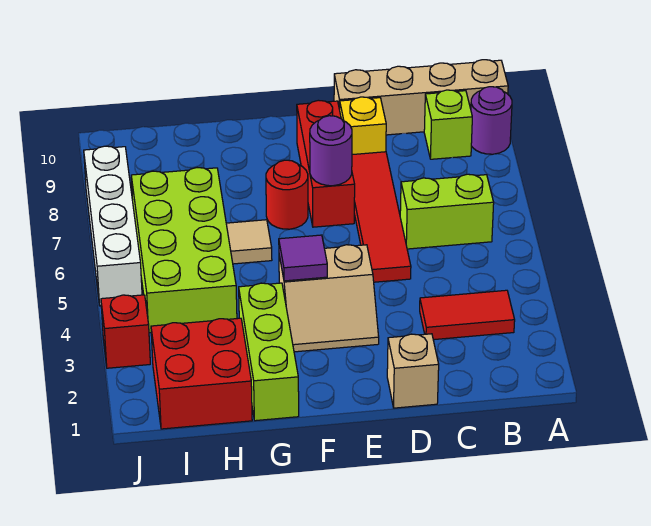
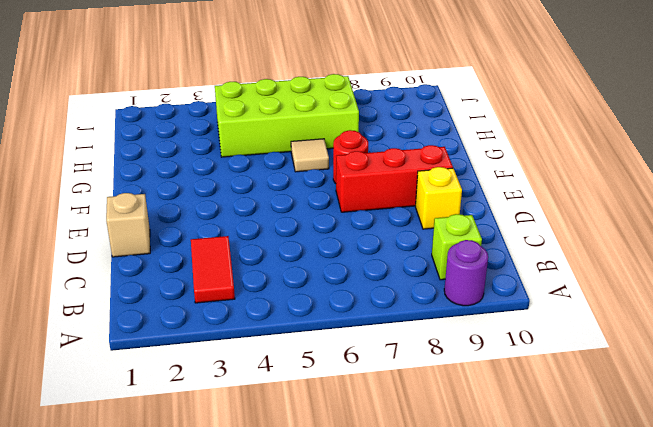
none -> tan brick A10:D10 level 1
none -> lime brick B6:C6 level 1
none -> red tile D5:D8 level 1

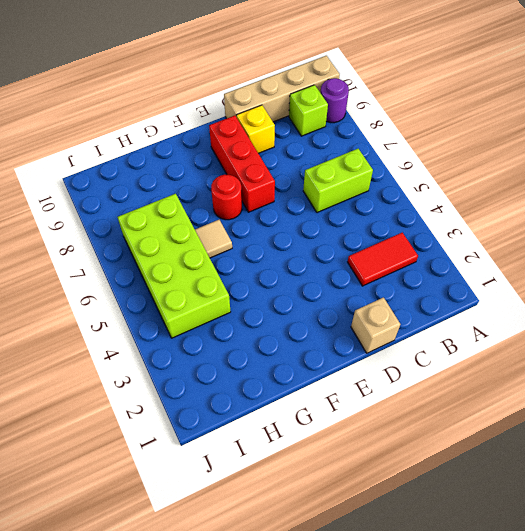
none -> red tile D5:D8 level 1
none -> tan slope E3:F4 level 1 top 4
none -> lime brick G1:G3 level 1

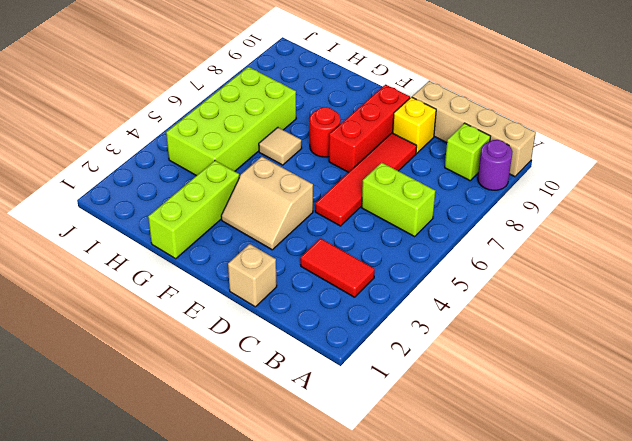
none -> red brick H1:I2 level 1
none -> red brick J3 level 1
none -> white brick J5:J8 level 1

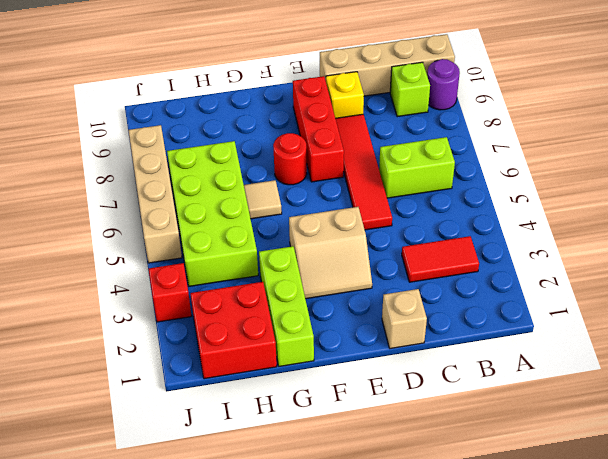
tan brick J5:J8 level 1 -> white brick J5:J8 level 1
none -> purple round brick E7 level 2
none -> purple tile F4 level 2

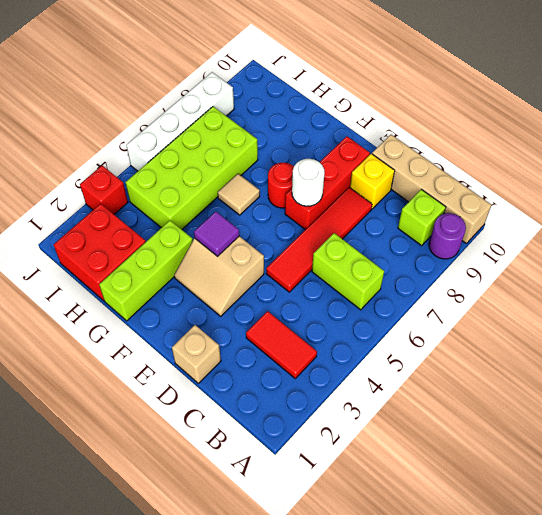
white round brick E7 level 2 -> purple round brick E7 level 2

